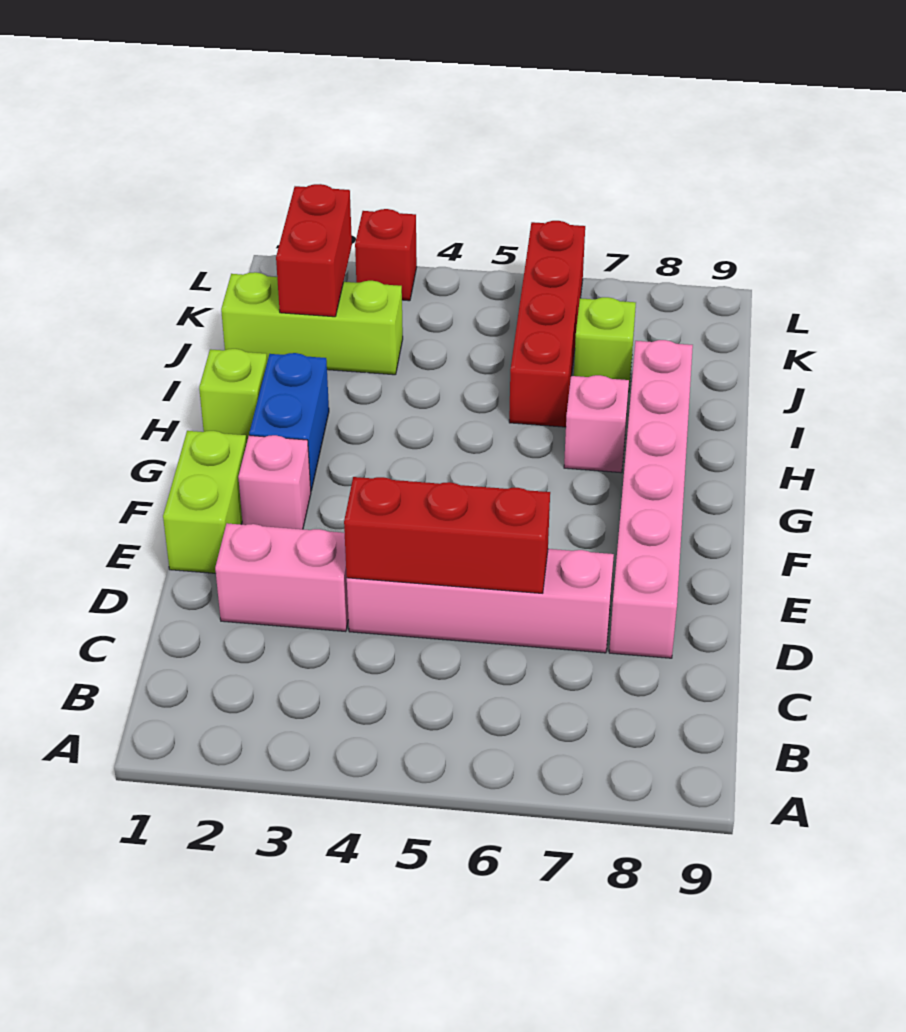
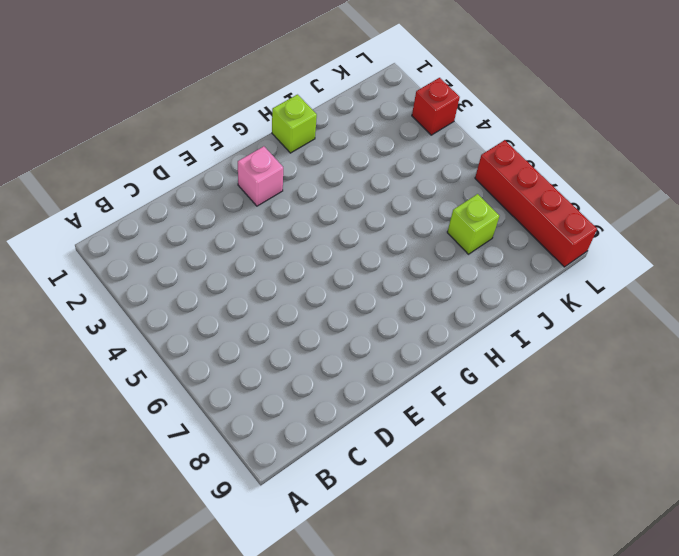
red brick L6:L9 level 1 -> red brick I6:L6 level 1
none -> pink brick D2:D3 level 1
none -> pink brick D4:D7 level 1
none -> pink brick D8:I8 level 1

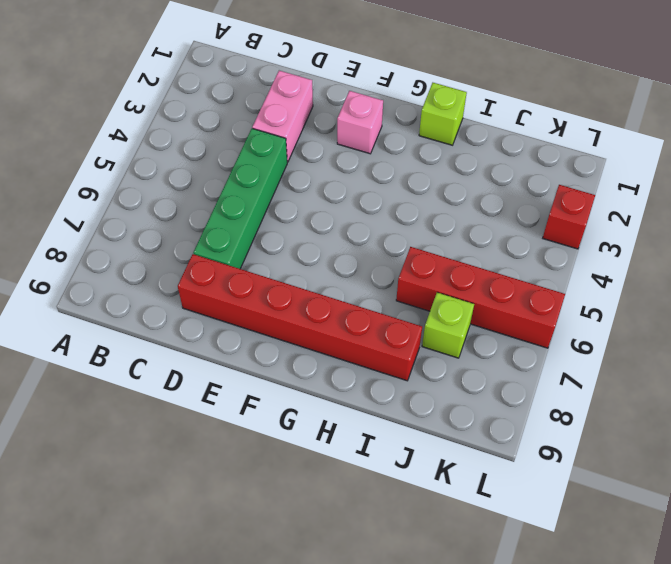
green brick D4:D7 level 1 -> pink brick D4:D7 level 1
red brick D8:I8 level 1 -> pink brick D8:I8 level 1
none -> lime brick E1:F1 level 1
none -> blue brick G2:H2 level 1
none -> pink brick H7 level 1

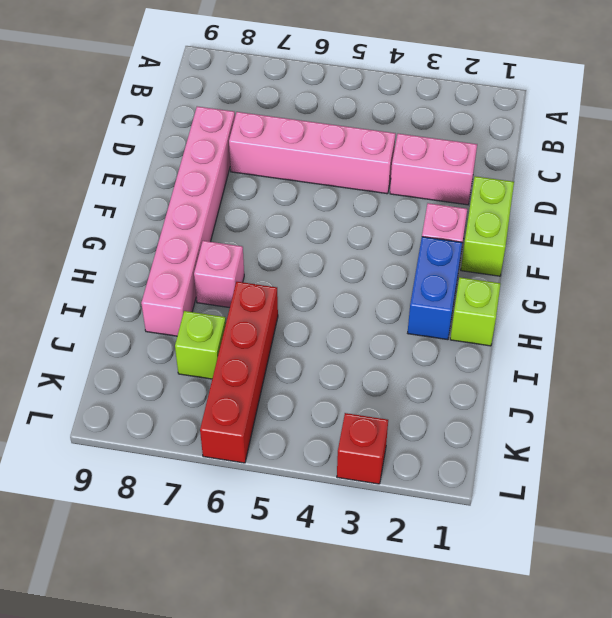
none -> lime brick J1:J3 level 1
none -> red brick D4:D6 level 2
none -> red brick J2:K2 level 2

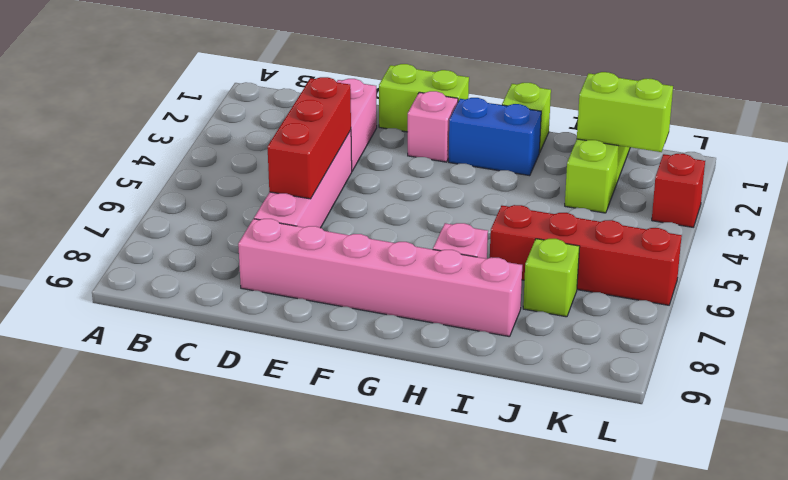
lime brick J2:K2 level 2 -> red brick J2:K2 level 2

